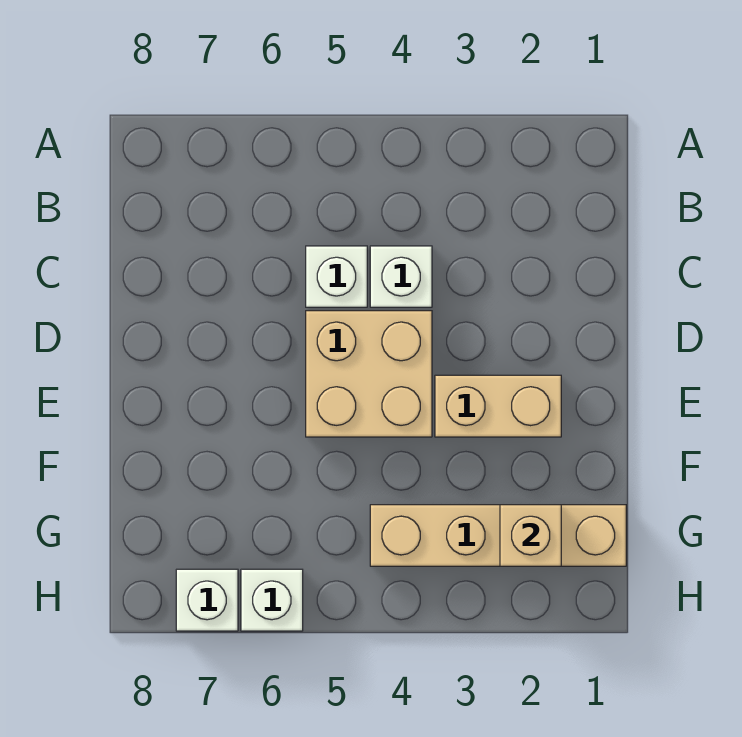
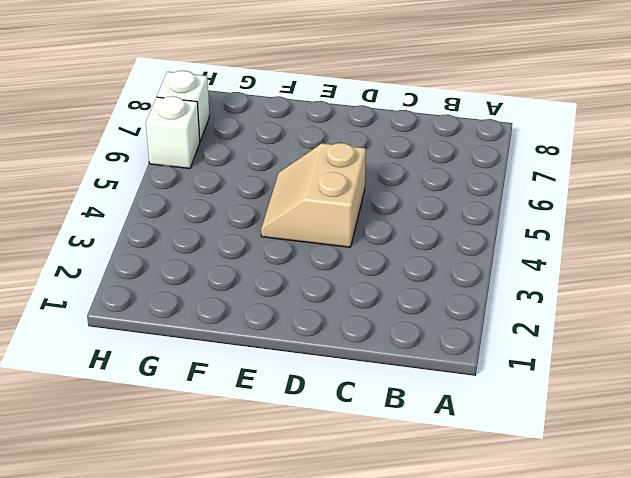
tan slope D4:E5 level 1 top D -> tan brick D4:E5 level 1
none -> white brick C4 level 1
none -> white brick C5 level 1

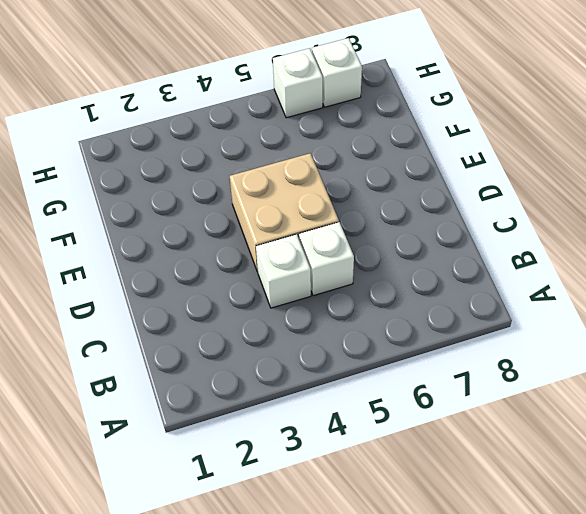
none -> tan brick E2:E3 level 1
none -> tan brick G1:G4 level 1

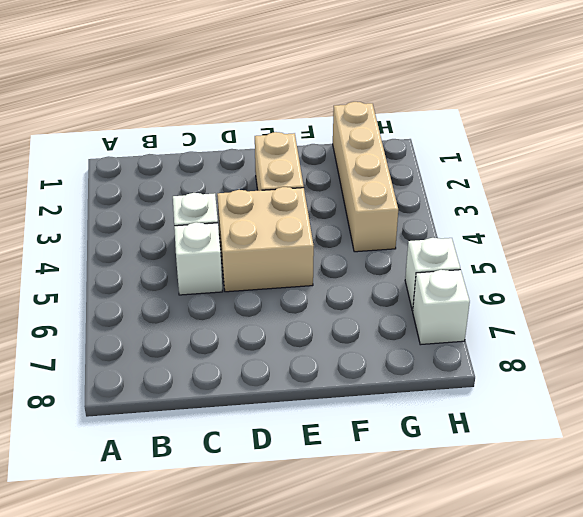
none -> tan brick G2 level 2

